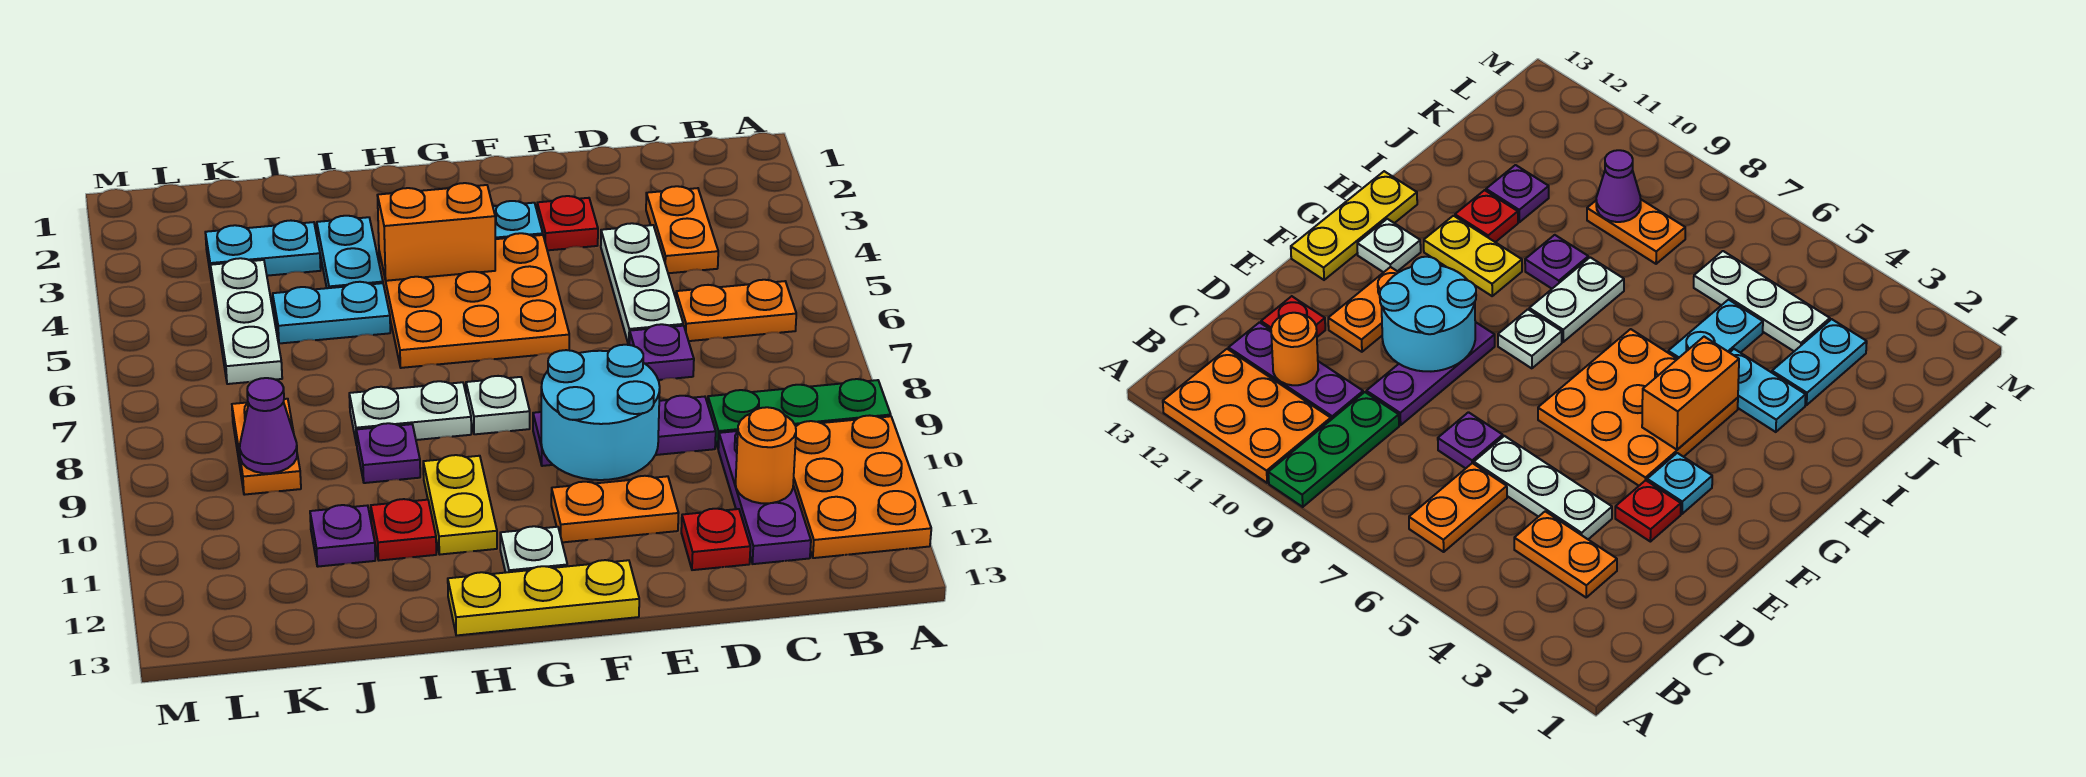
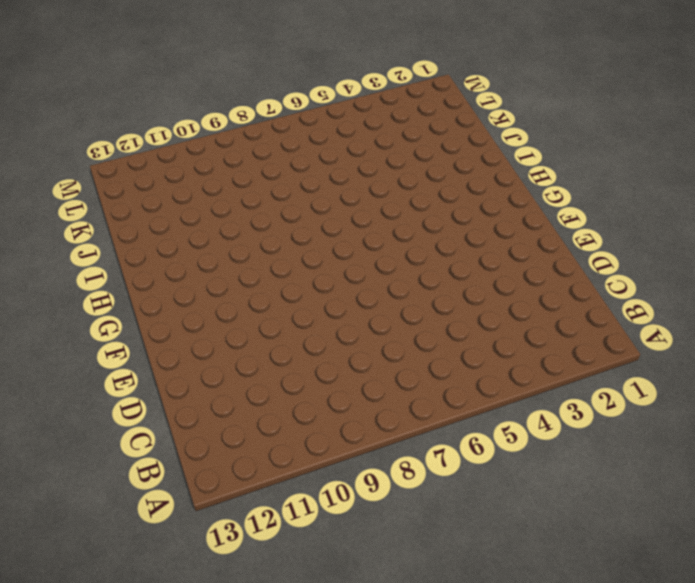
none -> green plate A9:C9 level 1
none -> orange plate A10:B12 level 1
none -> orange plate B6:C6 level 1
none -> orange plate C3:C4 level 1

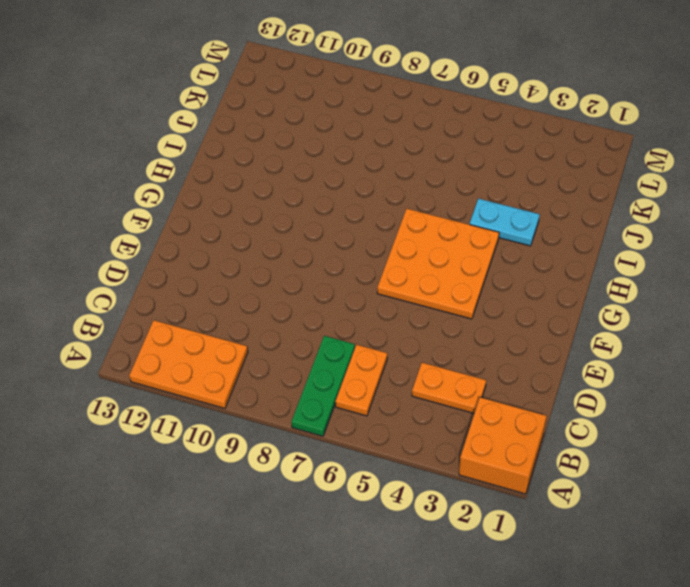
orange brick A1:B2 level 1 -> none
green plate A7:C7 level 1 -> green plate A9:C9 level 1
none -> purple plate C10:C12 level 1
none -> white plate D4:D6 level 1
none -> purple plate D7 level 1
none -> purple plate D9:F9 level 1

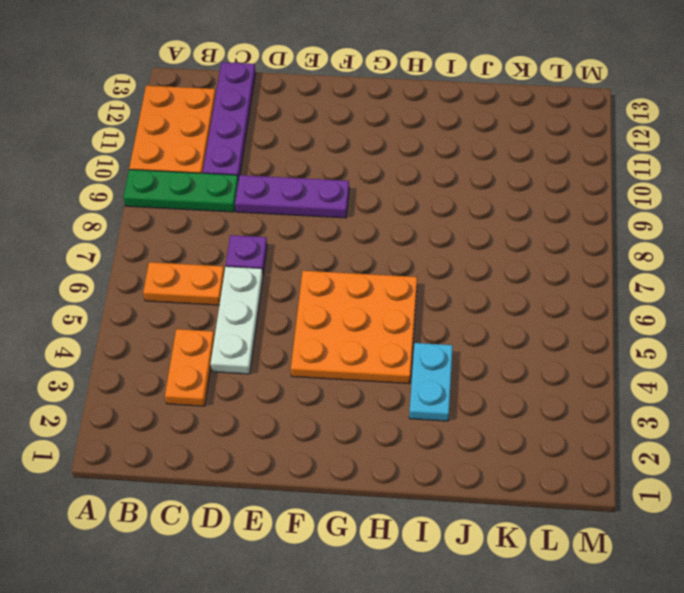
purple plate C10:C13 level 1 -> purple plate C10:C12 level 1
none -> red plate D12 level 1
none -> red plate E3 level 1
none -> orange plate E11:F11 level 1
none -> cyan plate F3 level 1

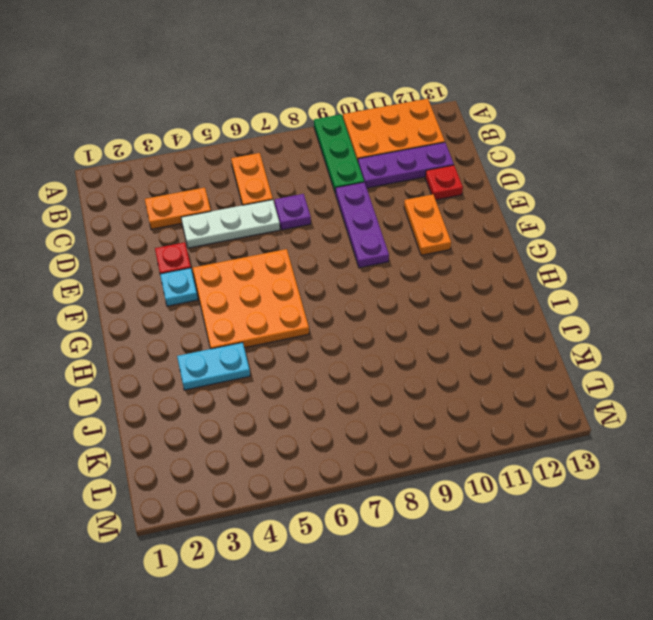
none -> yellow plate F13:H13 level 1
none -> white plate G8 level 1
none -> white plate G12 level 1
none -> white plate H8:I8 level 1

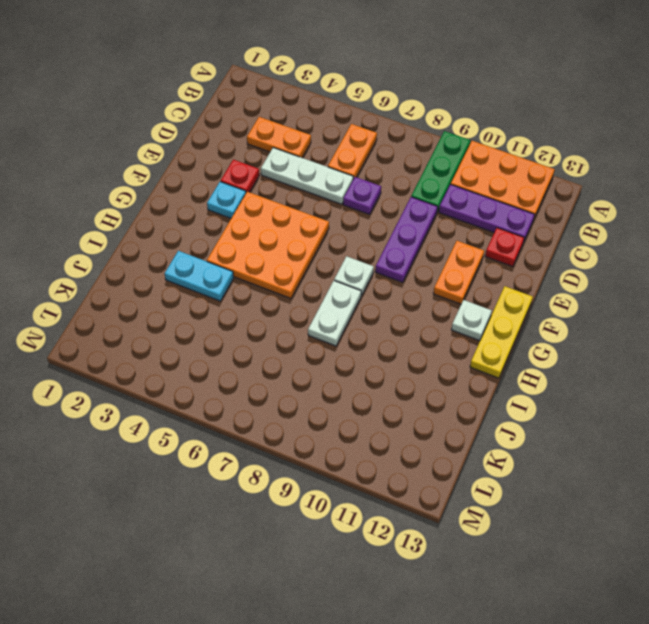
none -> yellow plate H10:H11 level 1
none -> cyan plate I5:J5 level 1
none -> purple plate I9 level 1
none -> red plate I11 level 1

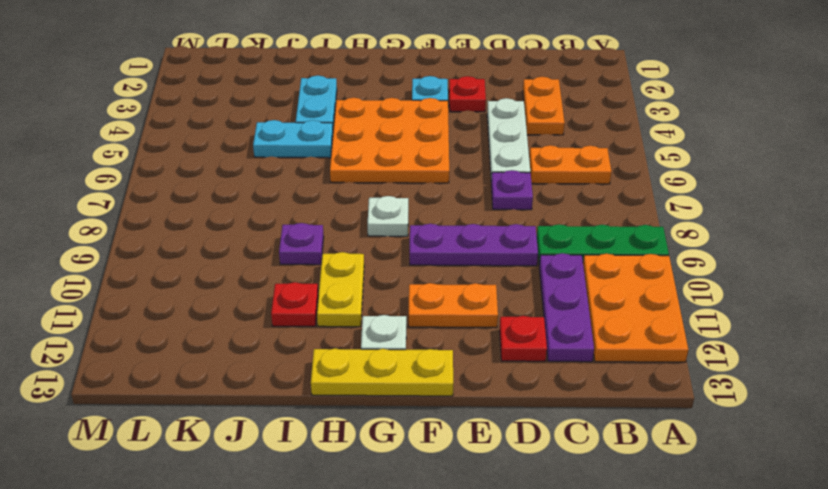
none -> white plate H8:I8 level 1
none -> cyan plate J3:K3 level 1
none -> purple plate J11 level 1
none -> white plate K4:K6 level 1

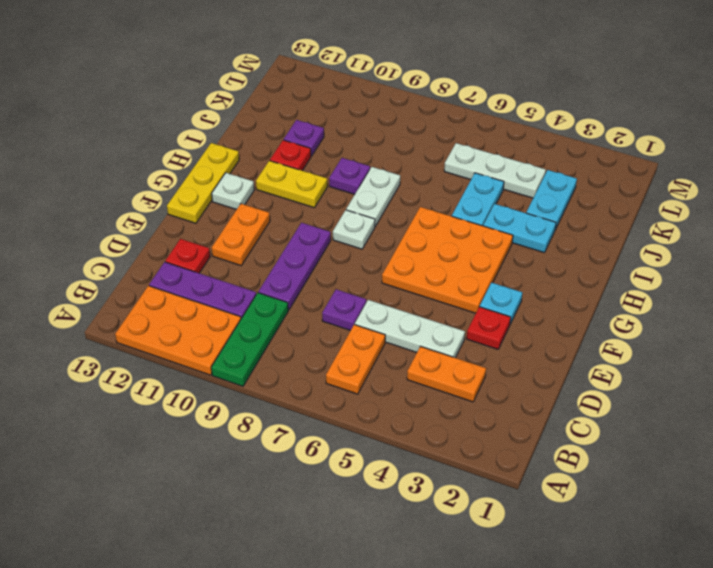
none -> orange plate K8:K9 level 1
none -> orange round brick C11 level 2
none -> cyan round brick E9:F10 level 2
none -> orange brick G4:H4 level 2

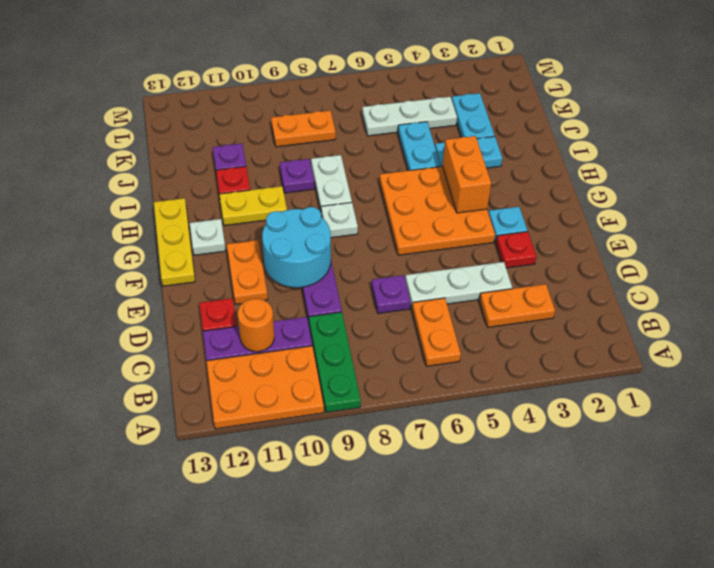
none -> purple cone K9 level 2

